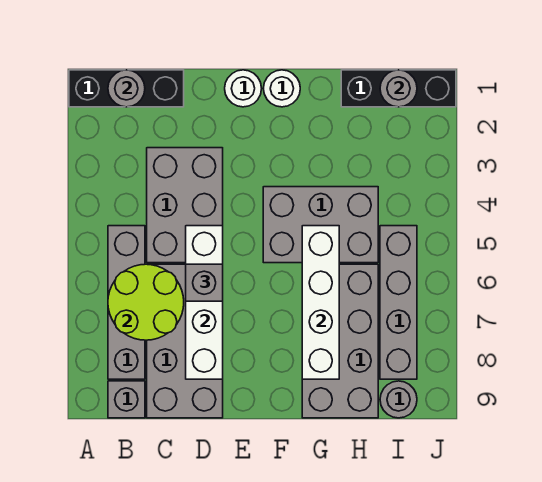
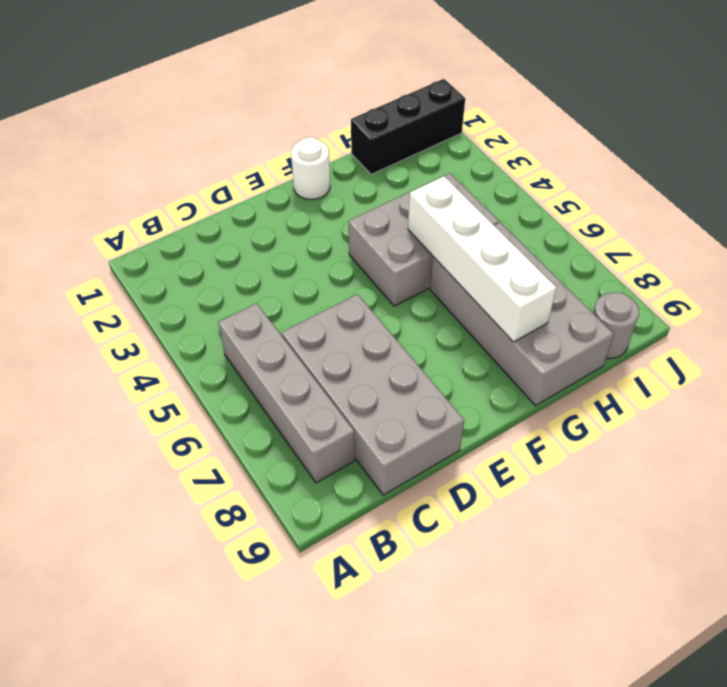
none -> black brick A1:C1 level 1
none -> grey brick B9 level 1
none -> grey brick C3:D5 level 1

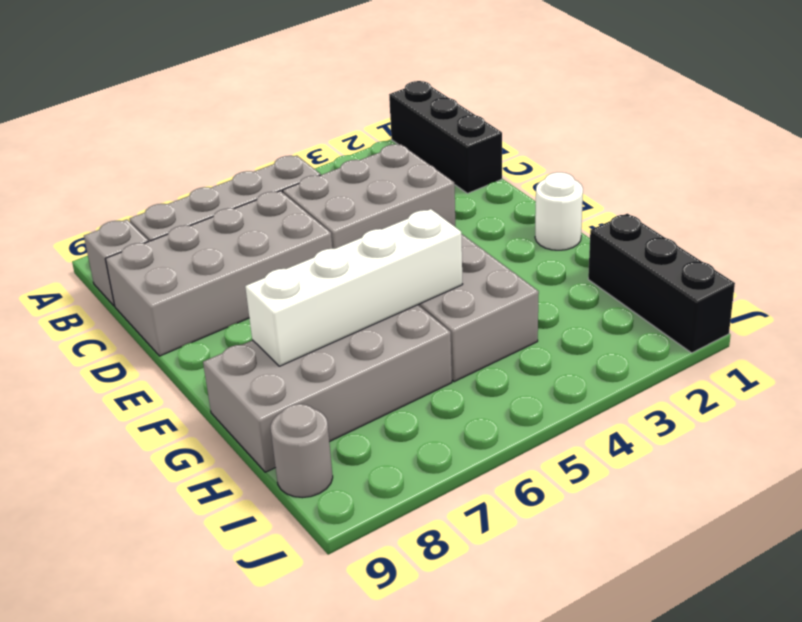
none -> white round brick E1 level 1
none -> grey brick I5:I8 level 1
none -> grey round brick B1 level 2

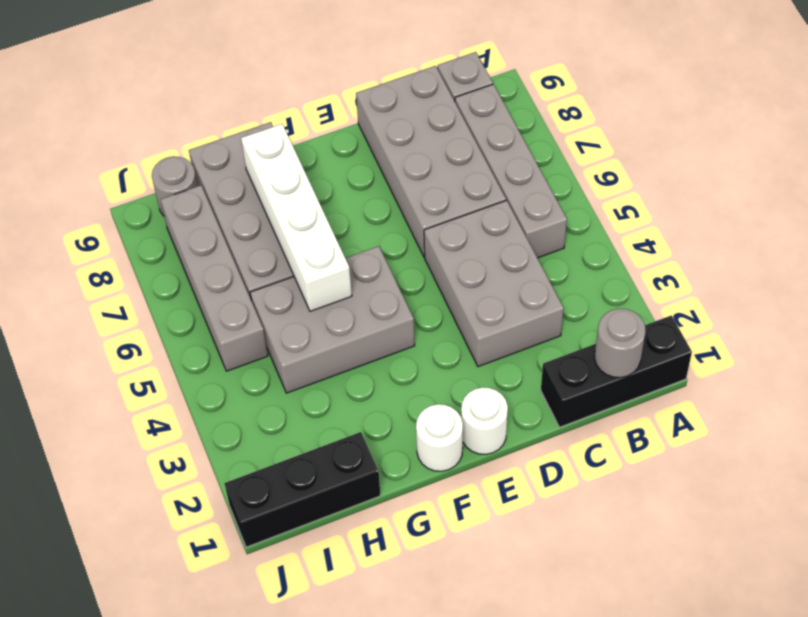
none -> lime round brick B6:C7 level 2
none -> white brick D5:D8 level 2
none -> grey round brick I1 level 2

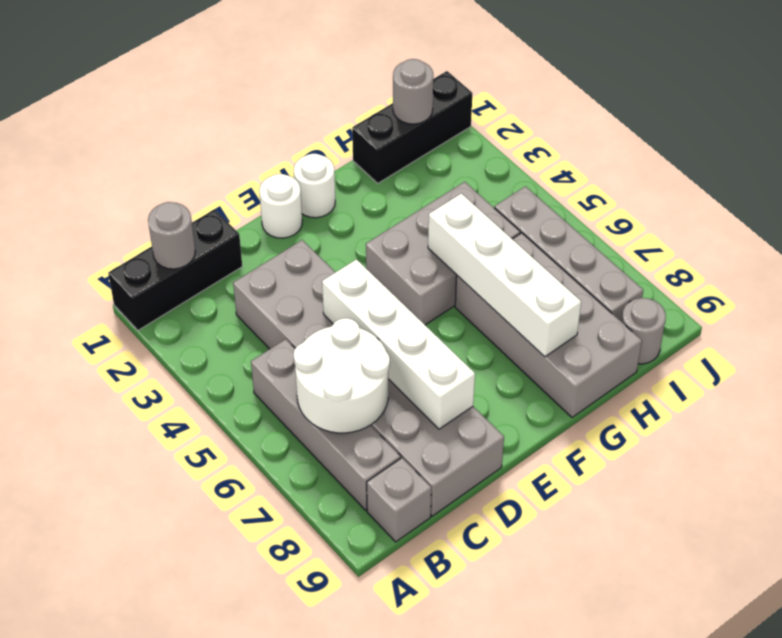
white round brick B6:C7 level 2 -> lime round brick B6:C7 level 2
none -> grey brick D6 level 3

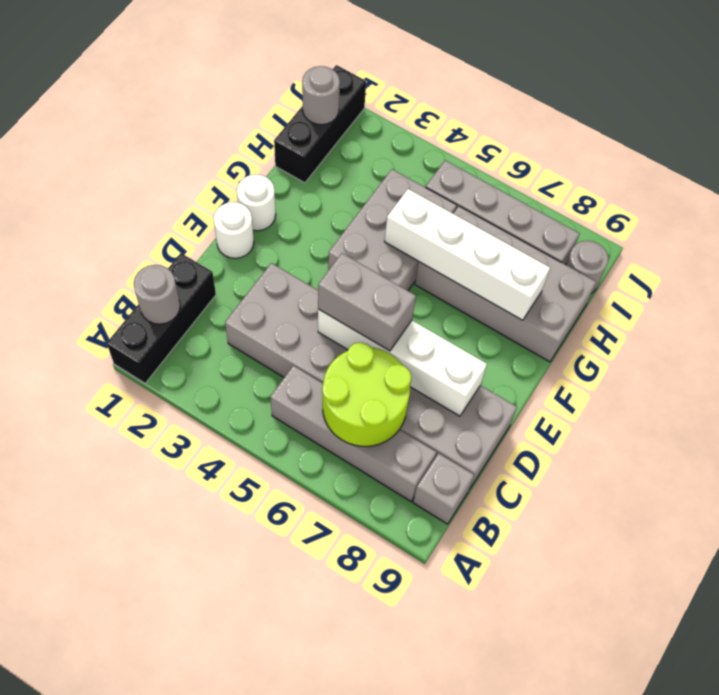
grey brick D5:D6 level 3 -> grey brick D6 level 3

